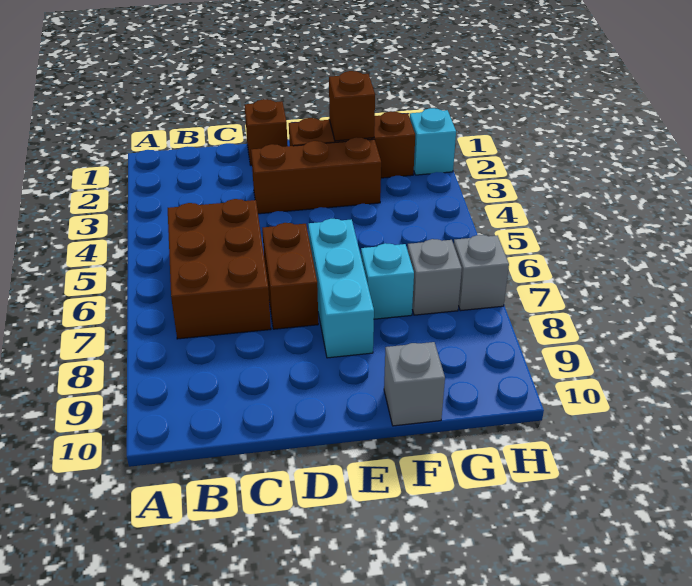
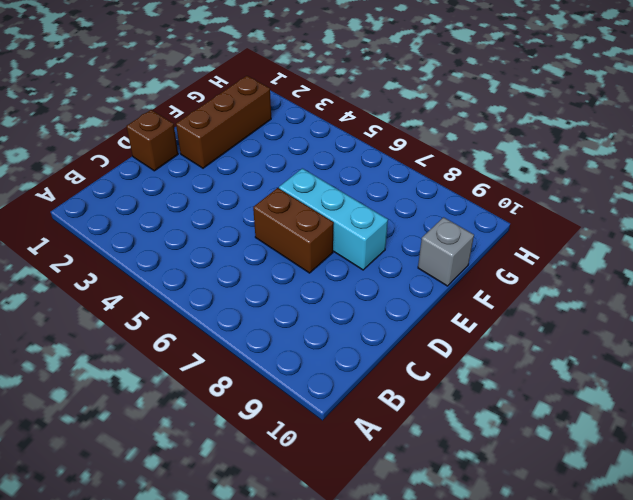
none -> brown brick B5:C7 level 1
none -> brown brick D3:F3 level 1
none -> cyan brick F7 level 1

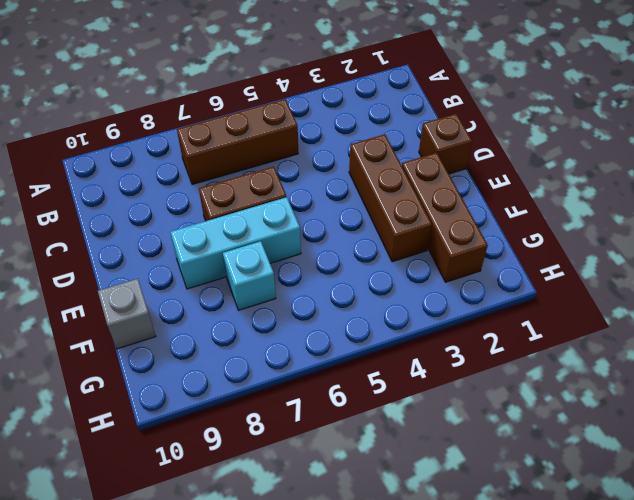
brown brick B5:B7 level 1 -> brown brick B5:C7 level 1
none -> grey brick G7 level 1
none -> cyan brick H2 level 1
none -> grey brick H7 level 1

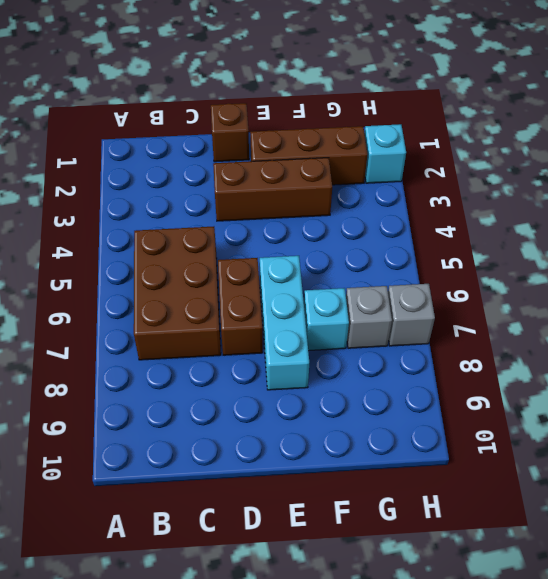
none -> grey brick F10 level 1
none -> brown brick F2 level 2

